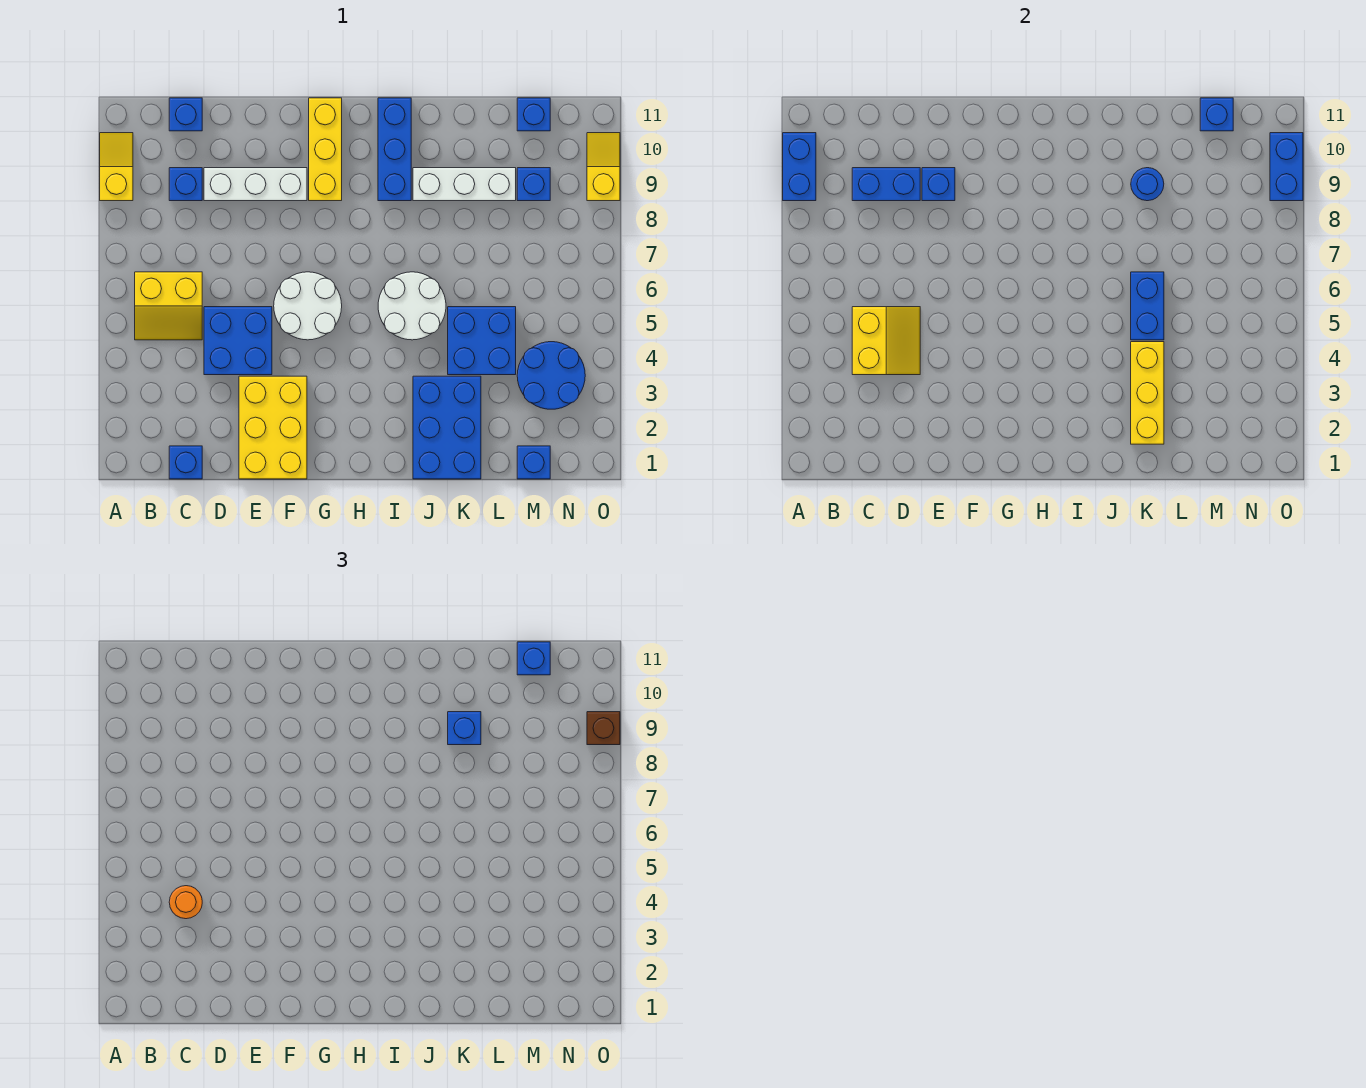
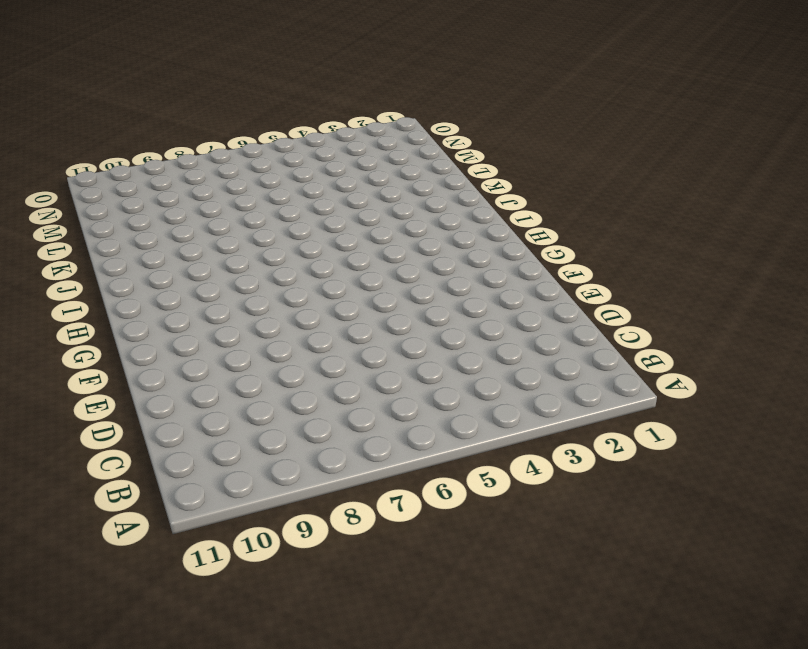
none -> yellow slope A9:A10 level 1 top 9
none -> yellow slope B5:C6 level 1 top 6
none -> blue brick C1 level 1
none -> blue brick C9 level 1

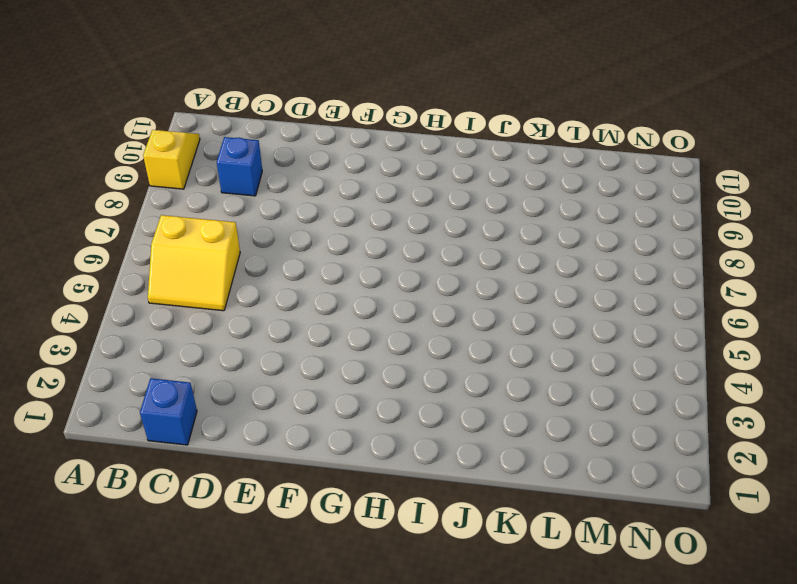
none -> blue brick C11 level 1
none -> blue brick D4:E5 level 1
none -> white brick D9:F9 level 1
none -> yellow brick E1:F3 level 1

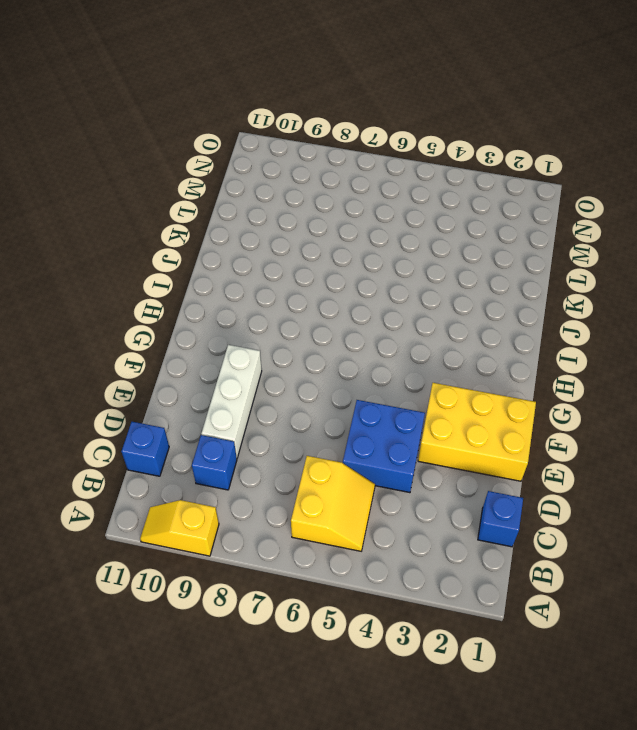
none -> white round brick F5:G6 level 1
none -> yellow brick G9:G11 level 1
none -> white round brick I5:J6 level 1
none -> blue brick I9:I11 level 1

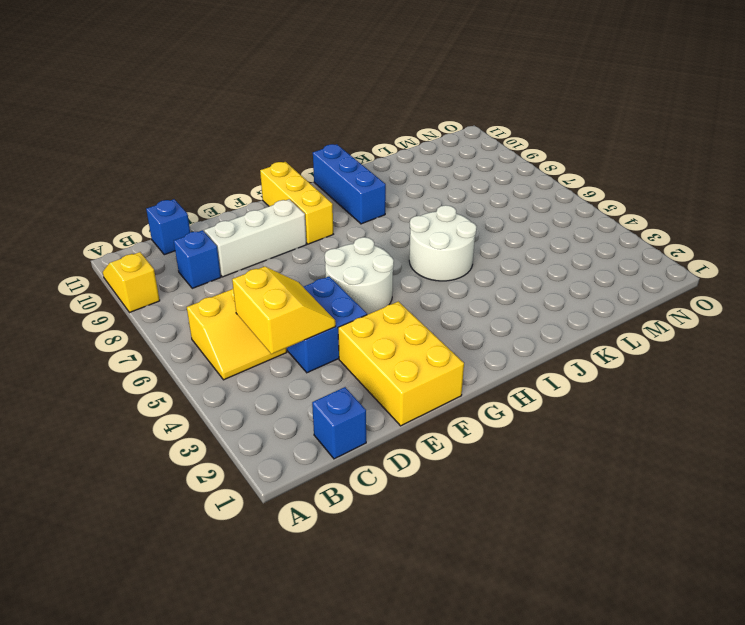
none -> blue brick J1:K3 level 1
none -> white brick J9:L9 level 1
none -> blue brick K4:L5 level 1
none -> blue brick M1 level 1

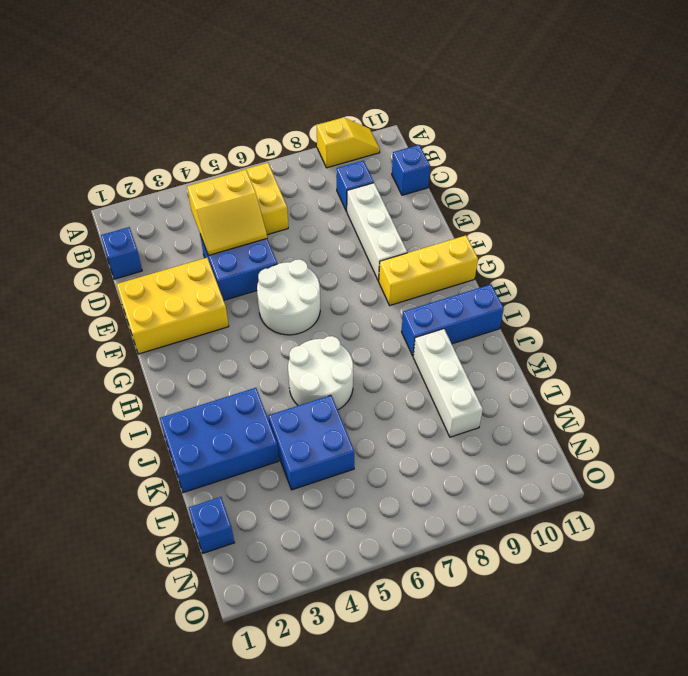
none -> blue round brick M3:N4 level 1
none -> blue brick M9 level 1
none -> blue brick M11 level 1
none -> yellow slope O9:O10 level 1 top 9

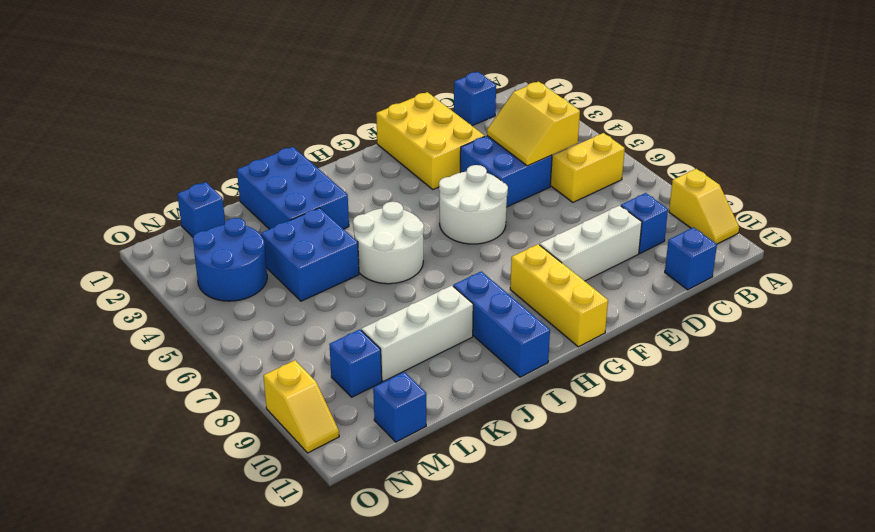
none -> blue brick A9:A10 level 2
none -> blue brick C9:D9 level 2
none -> blue brick E9 level 2
none -> yellow brick K2:K4 level 2

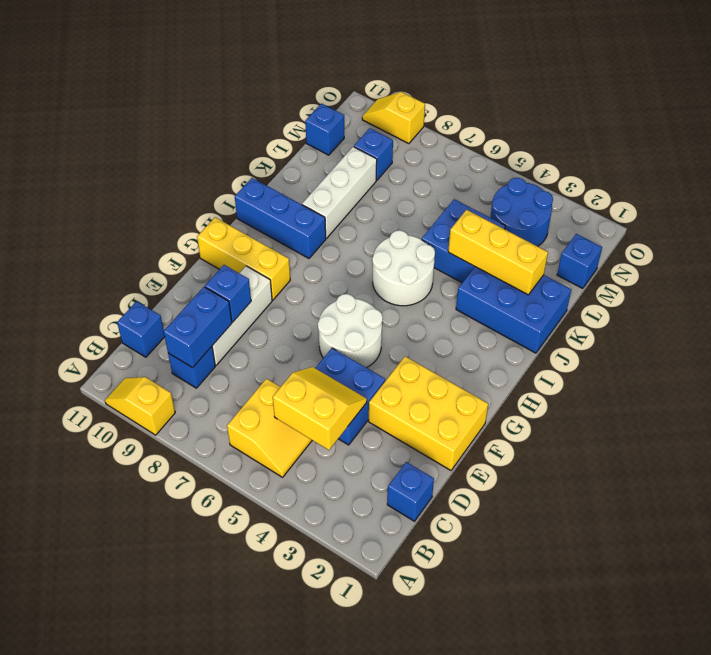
none -> blue brick A9:A10 level 2
none -> blue brick K5:K6 level 2
none -> blue round brick K9 level 2
none -> blue brick M11 level 2

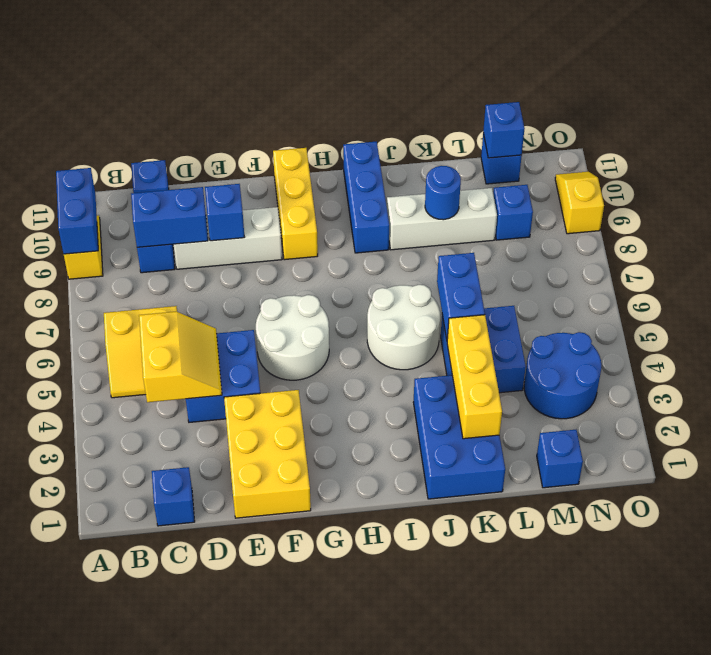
none -> blue brick O9:O10 level 2
none -> orange round brick C4 level 3
none -> blue brick K9 level 3
none -> blue brick M11 level 3

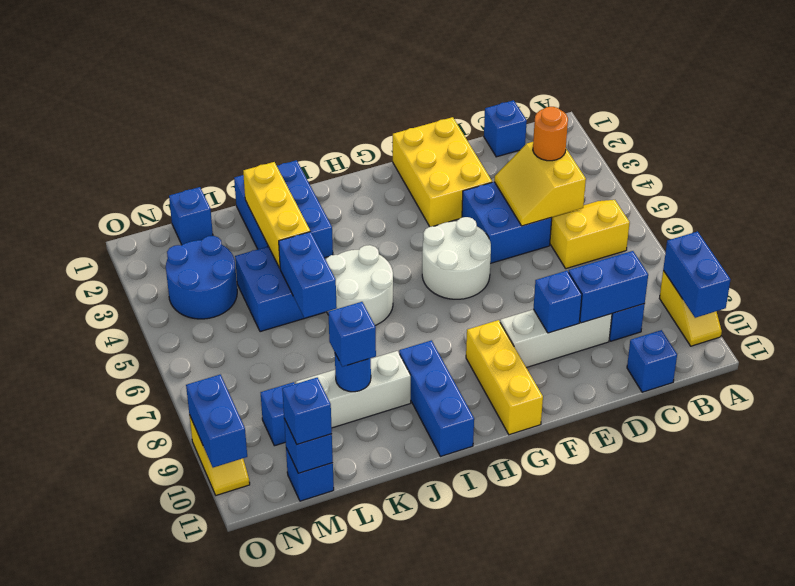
none -> brown brick O9 level 3

